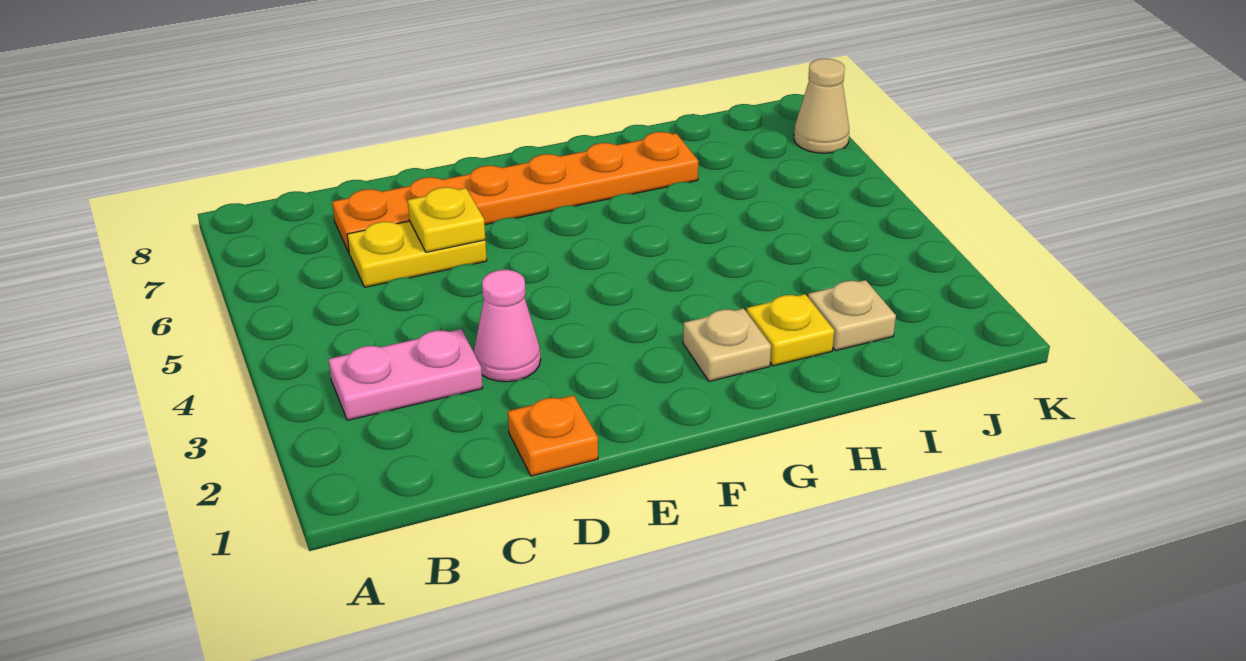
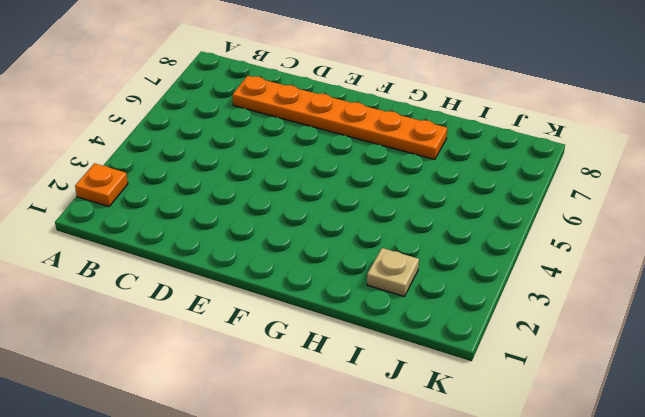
orange plate A2 level 1 -> orange plate D1 level 1
none -> pink plate B3:C3 level 1
none -> yellow plate C6:D6 level 1

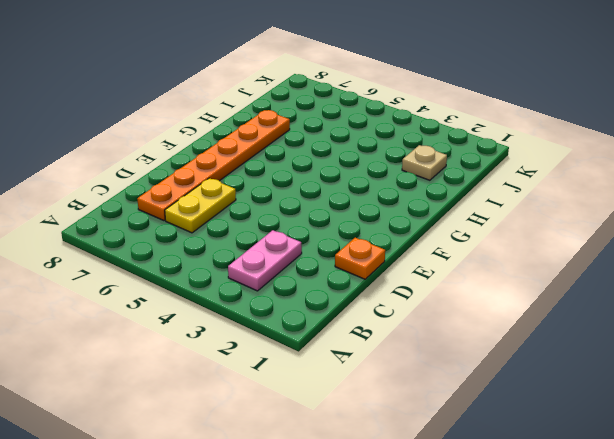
none -> pink cone D3 level 1
none -> tan plate G2 level 1

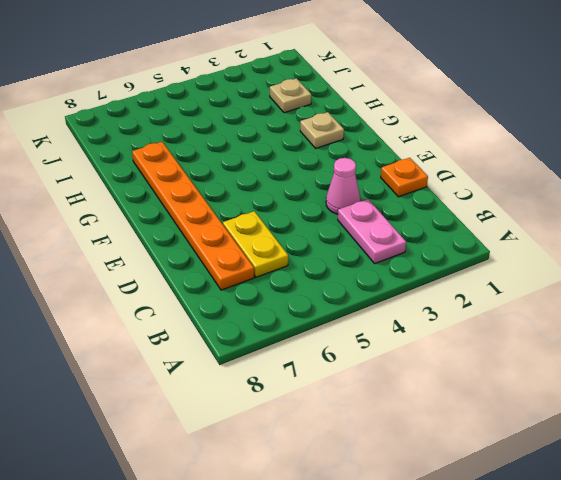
none -> yellow plate H2 level 1
none -> tan cone K7 level 1

